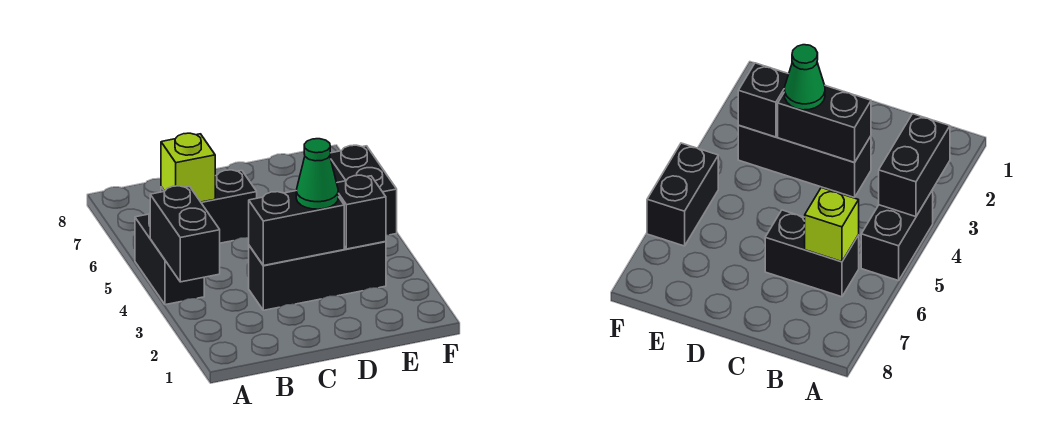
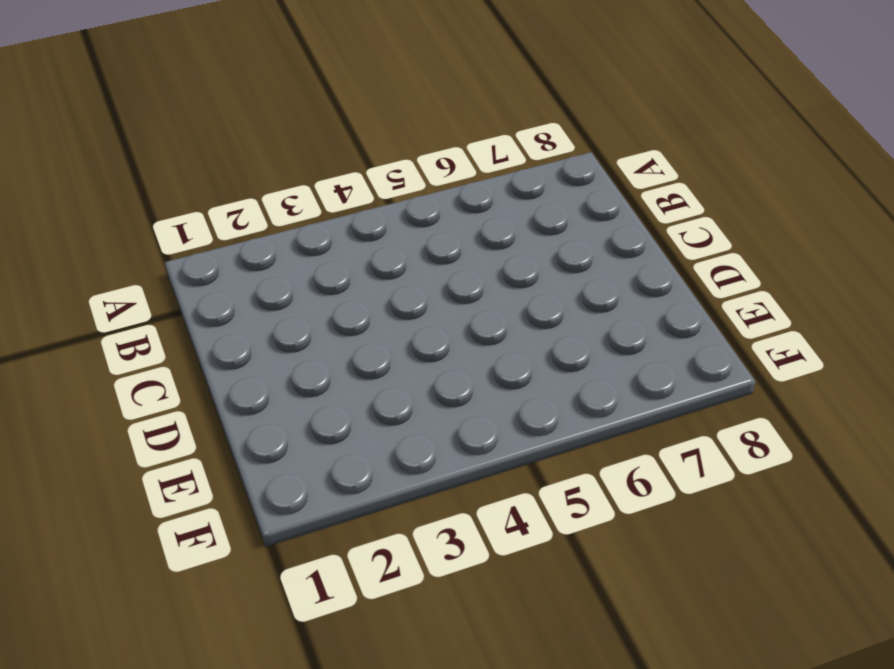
none -> black brick A4:A5 level 1
none -> black brick B6:C6 level 1

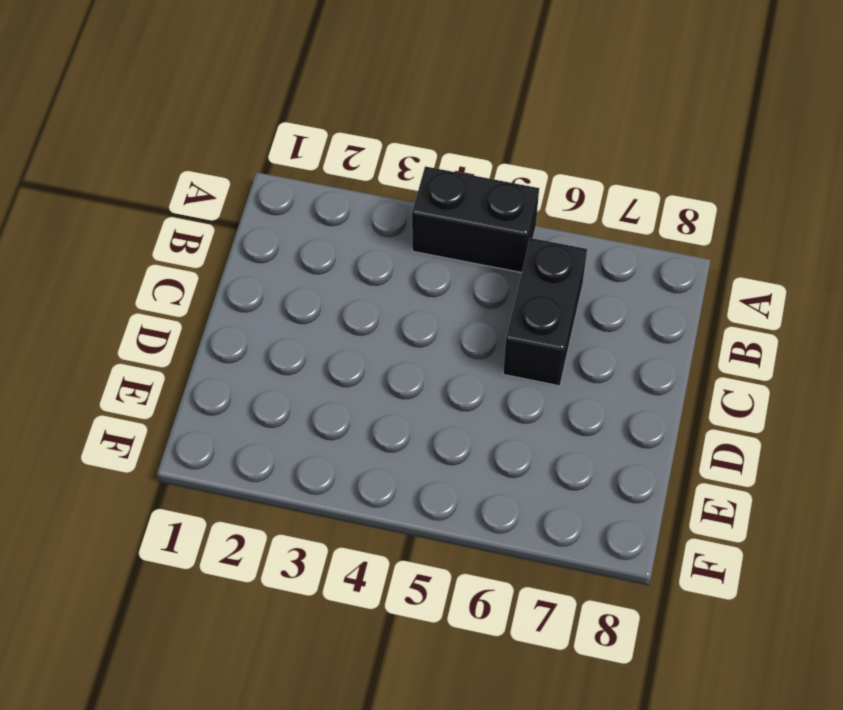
none -> black brick C3:E3 level 1
none -> black brick F5:F6 level 1

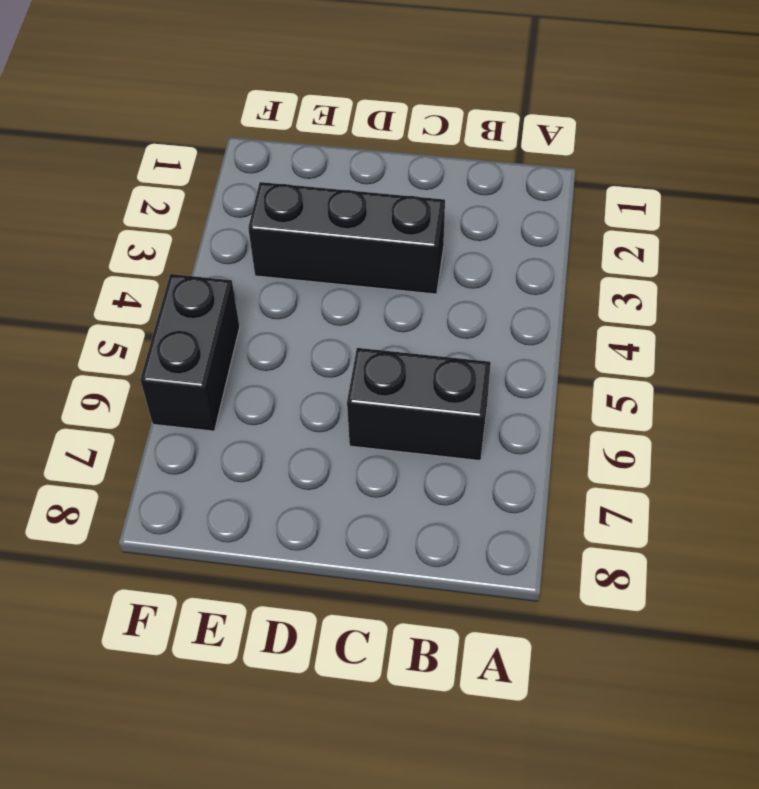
none -> black brick A4:A5 level 1
none -> black brick A3:A4 level 2

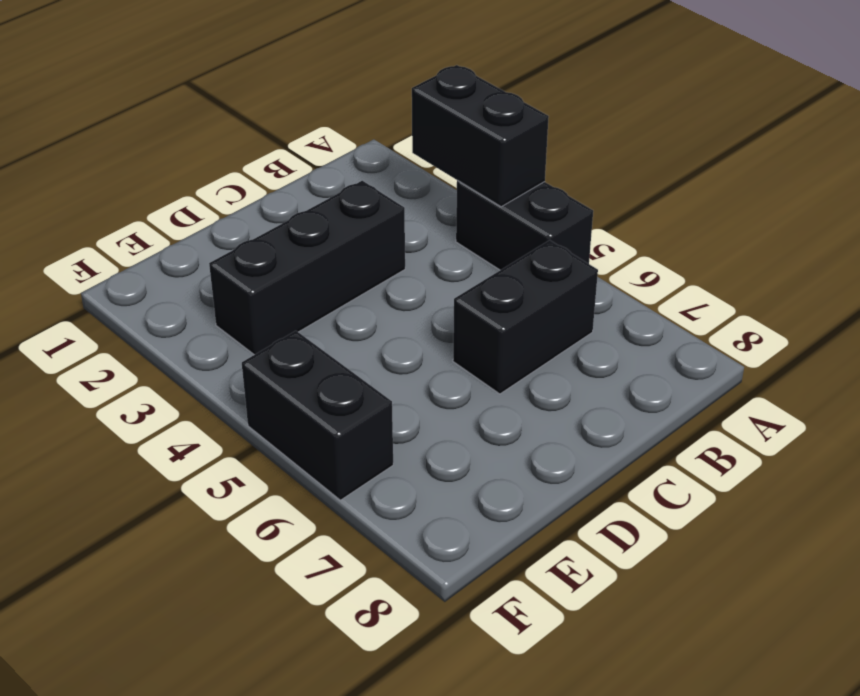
none -> lime brick B6 level 2
none -> black brick C3:D3 level 2

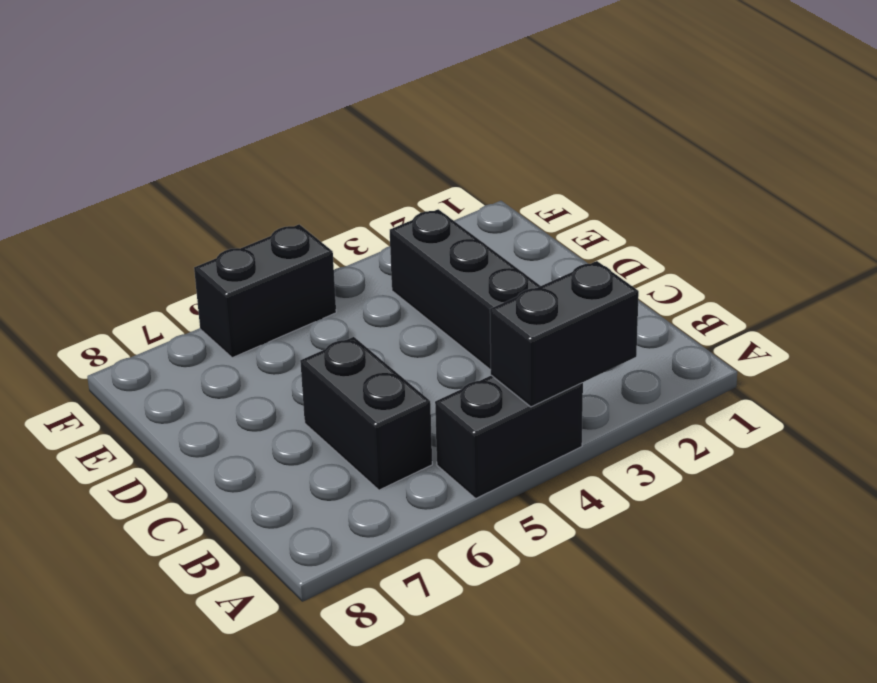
none -> lime brick B6 level 2
none -> black brick C3:D3 level 2

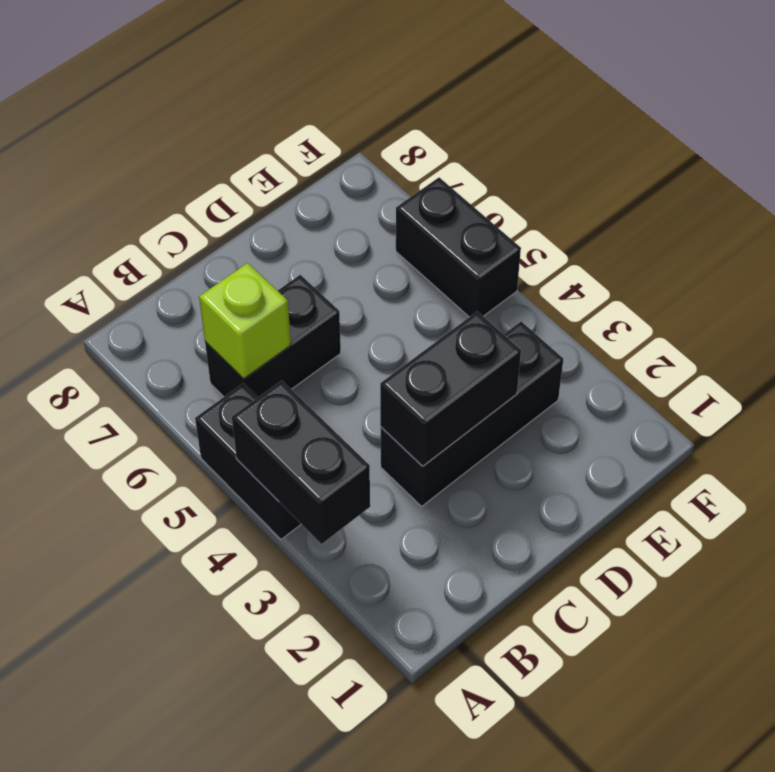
none -> black brick E3 level 2
none -> green cone D3 level 3

